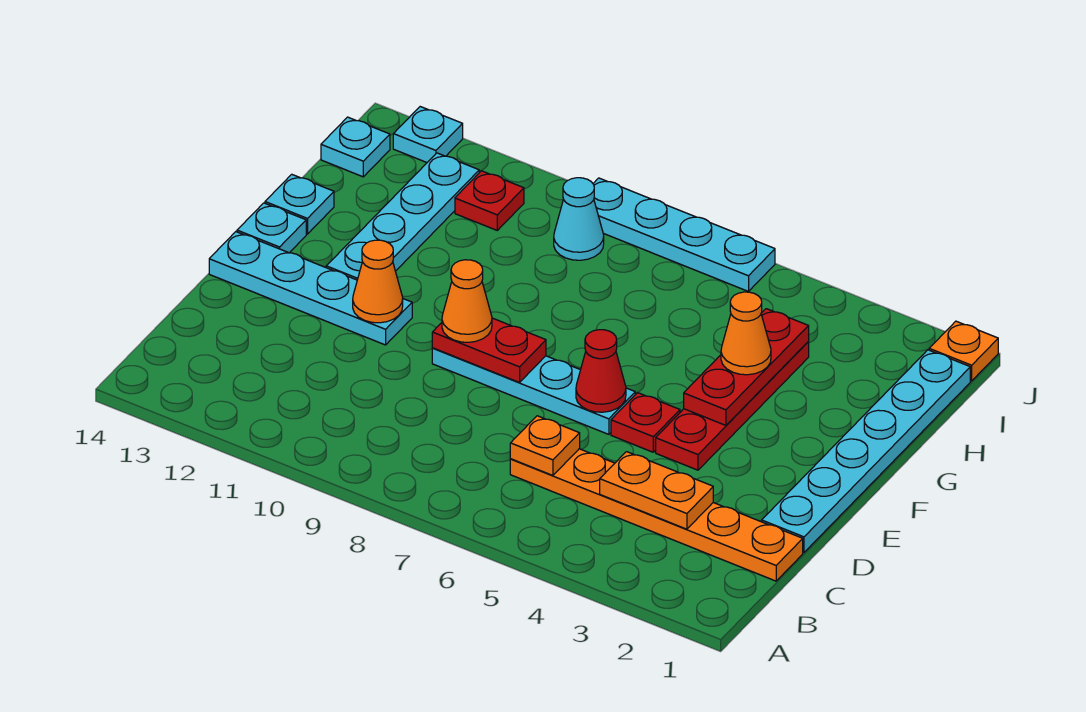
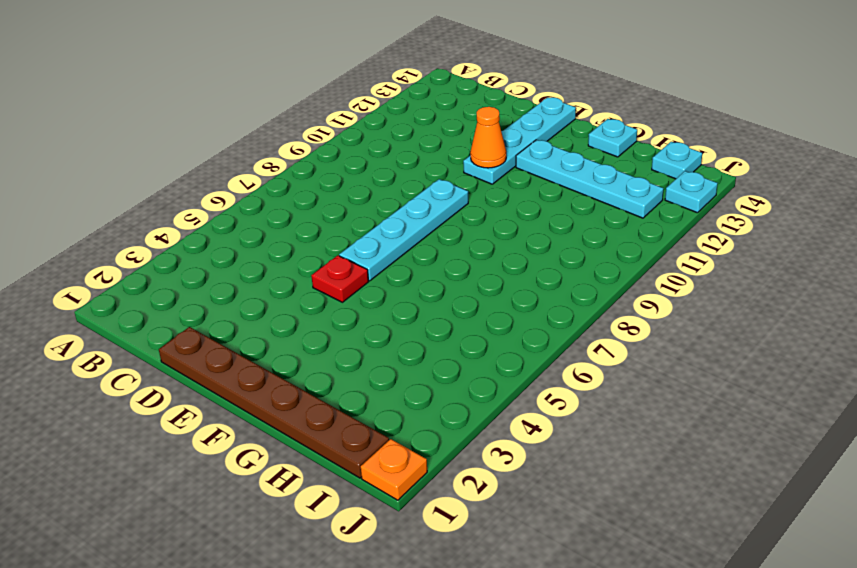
brown plate D1:I1 level 1 -> cyan plate D1:I1 level 1
none -> orange plate C1:C6 level 1
none -> red plate E4:H4 level 1
none -> cyan plate F14 level 1

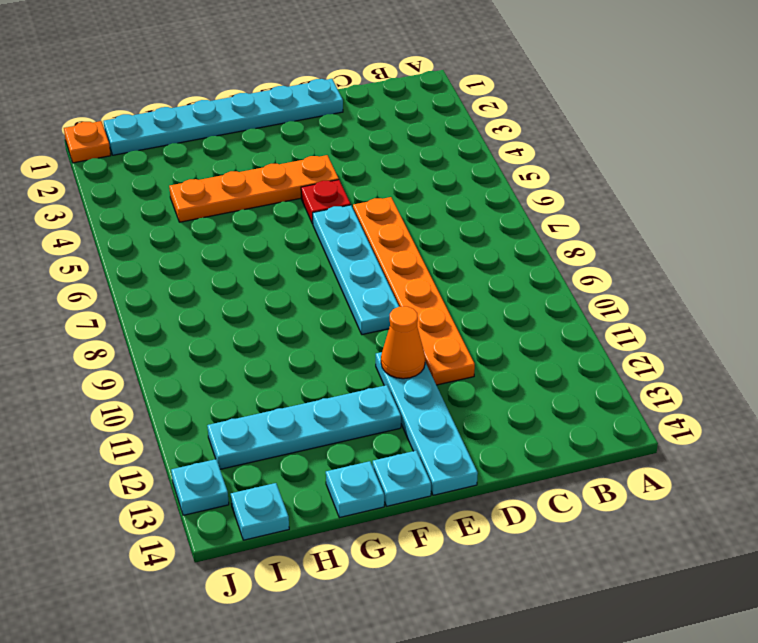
orange plate D6:D11 level 1 -> orange plate C1:C6 level 1
orange plate E4:H4 level 1 -> red plate E4:H4 level 1
none -> cyan cone I9 level 1
none -> red plate I11 level 1
none -> cyan plate J6:J9 level 1

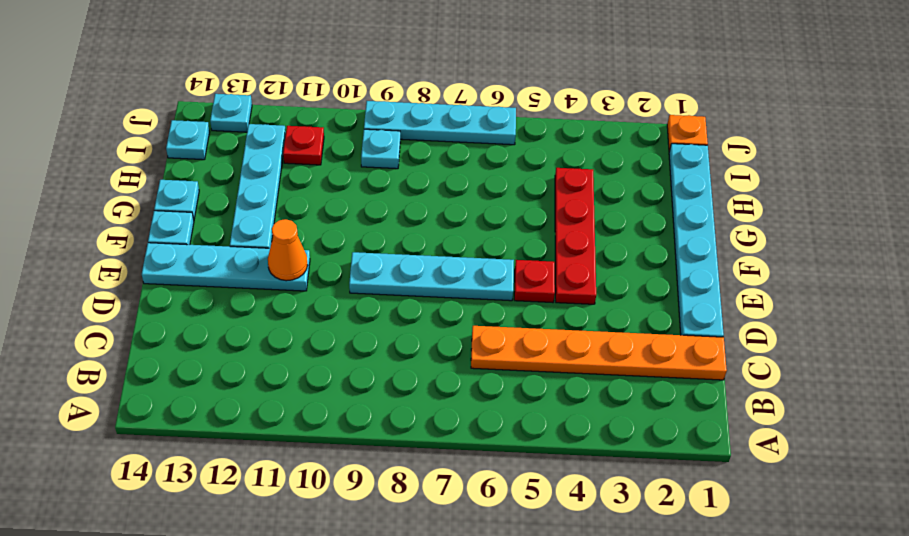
cyan plate I9 level 1 -> cyan cone I9 level 1
none -> orange plate C3:C4 level 2
none -> orange plate C6 level 2
none -> red cone E6 level 2

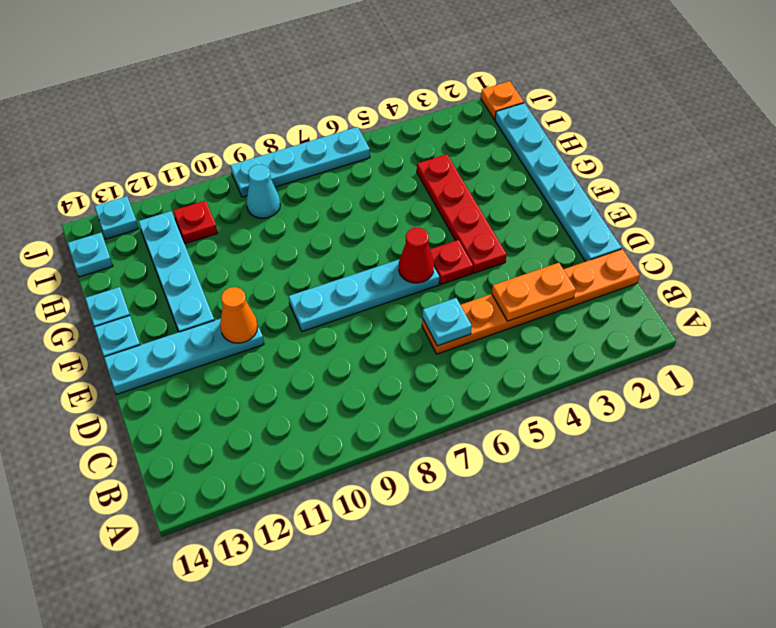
cyan plate C6 level 2 -> orange plate C6 level 2
none -> red plate E8:E9 level 2
none -> red plate F4:H4 level 2
none -> orange cone E9 level 3

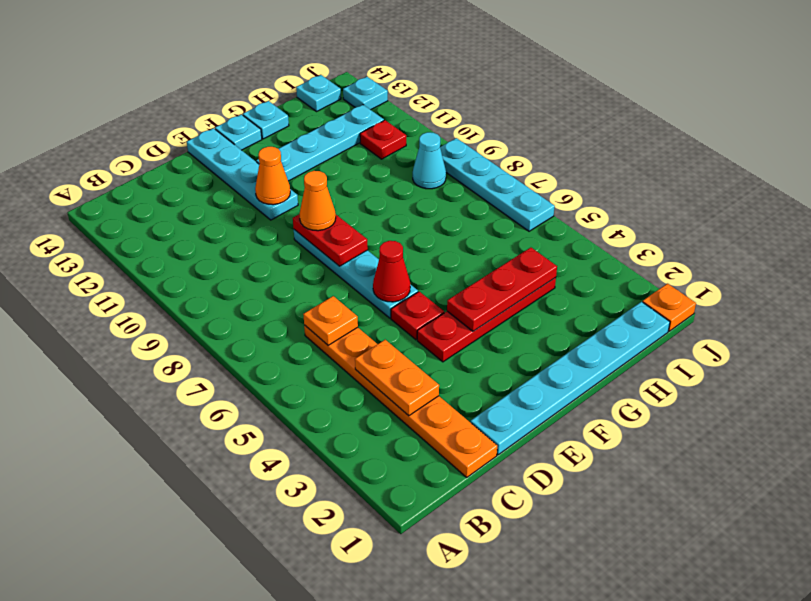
none -> orange cone G4 level 3

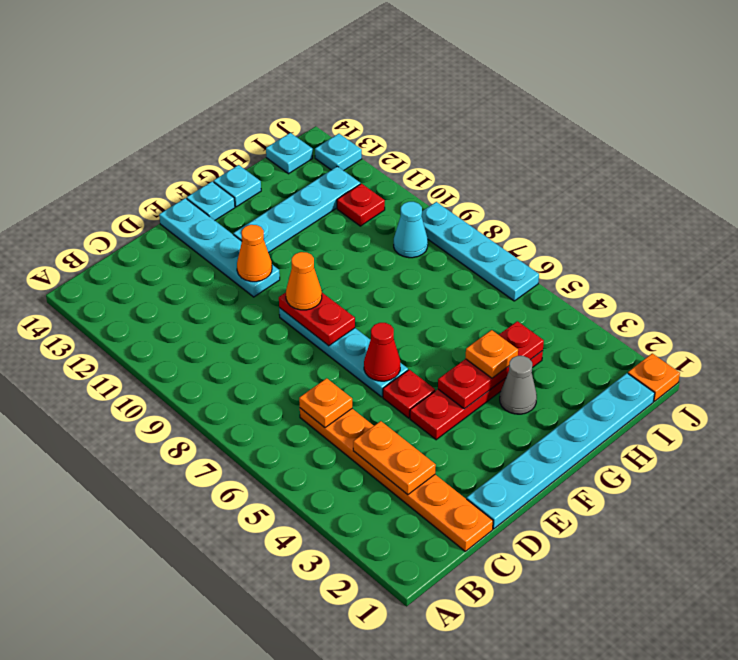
grey cone G3 level 1 -> none
orange plate G4 level 3 -> orange cone G4 level 3

